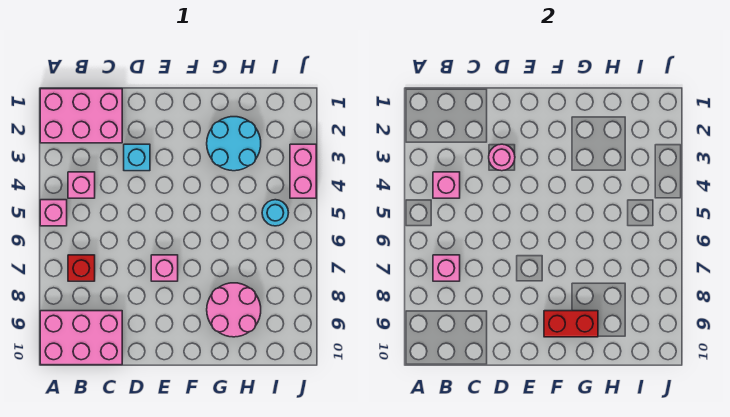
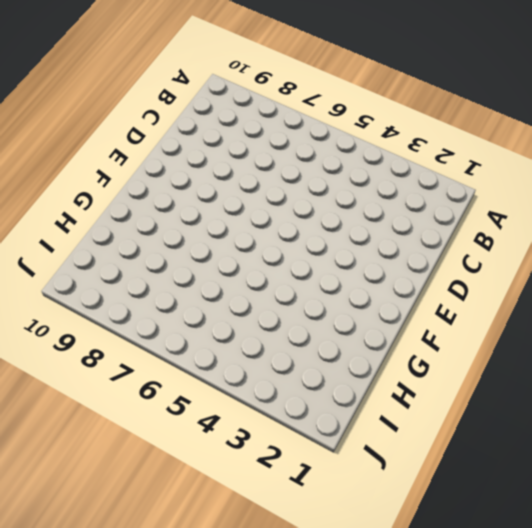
none -> pink brick A1:C2 level 1
none -> pink brick A5 level 1
none -> pink brick A9:C10 level 1

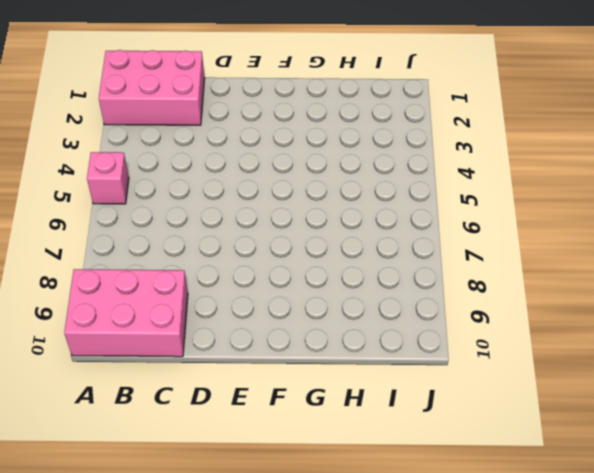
none -> pink brick B4 level 1
none -> red brick B7 level 1
none -> cyan brick D3 level 1

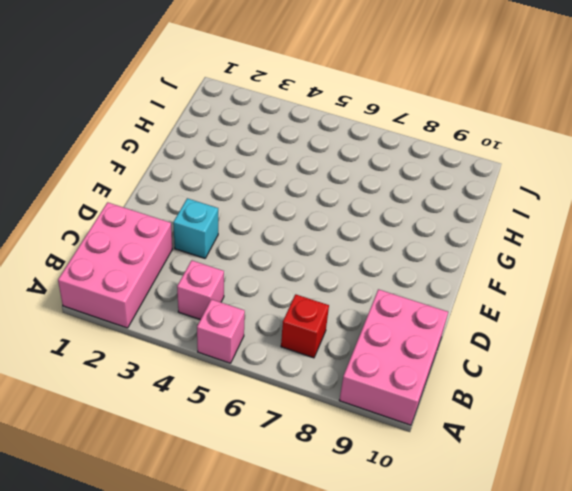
none -> pink brick E7 level 1
none -> cyan round brick G2:H3 level 1
none -> pink round brick G8:H9 level 1

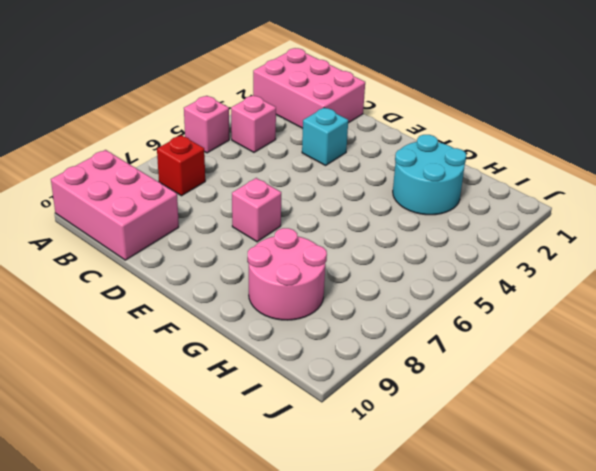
none -> cyan round brick I5 level 1
none -> pink brick J3:J4 level 1
none -> pink brick B4 level 2

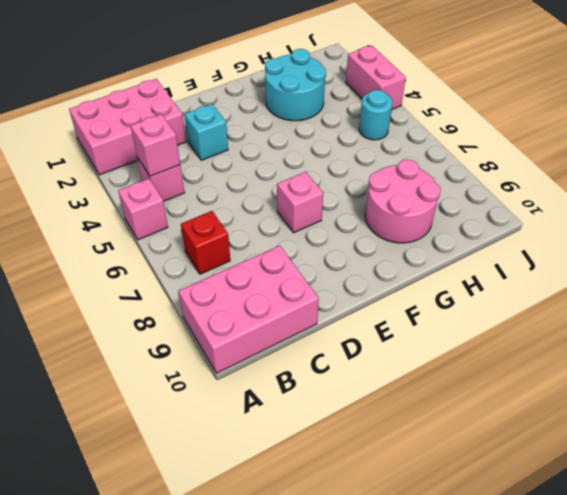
none -> pink brick B7 level 2
none -> pink round brick D3 level 2
none -> red brick F9:G9 level 2

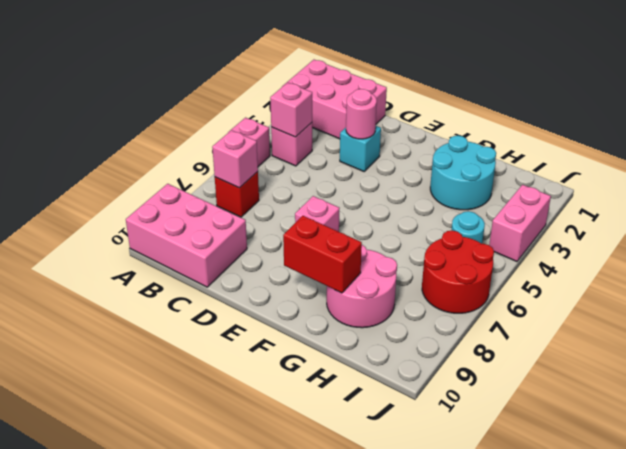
red round brick I6:J7 level 1 -> none

